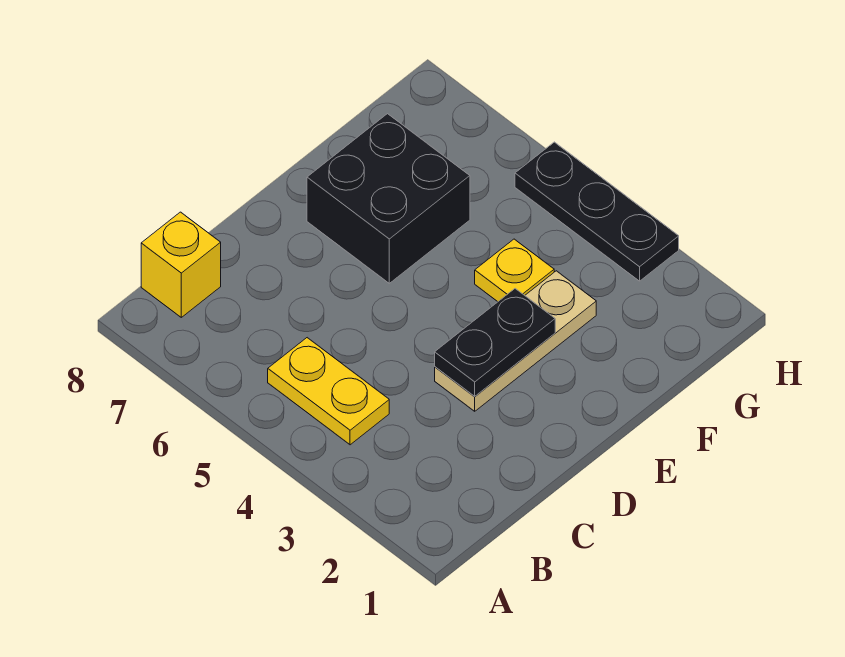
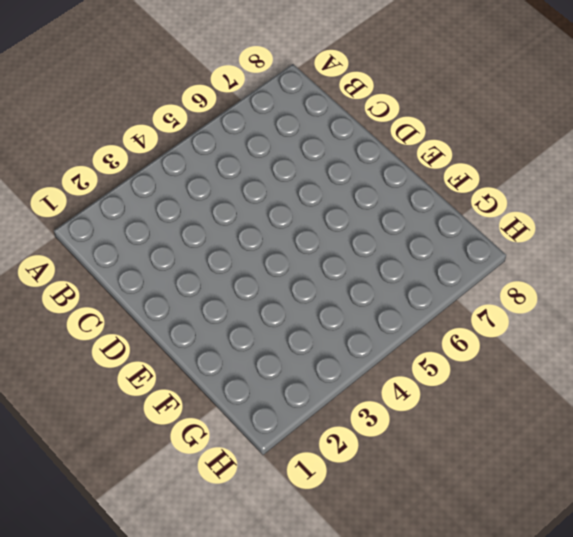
none -> yellow plate B4:B5 level 1
none -> yellow brick B8 level 1

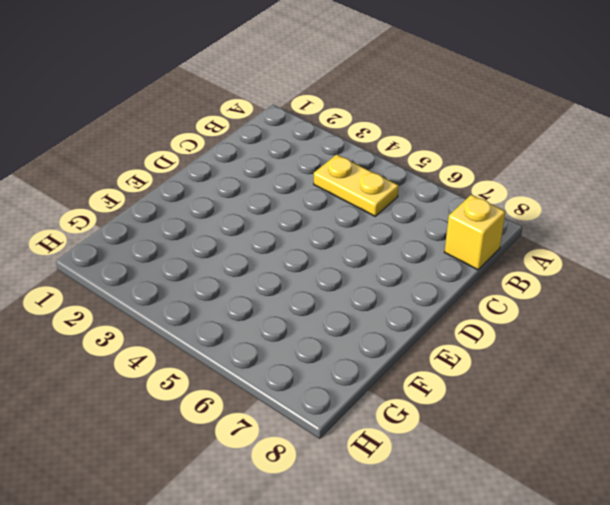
none -> tan plate D3:F3 level 1
none -> black brick E6:F7 level 1

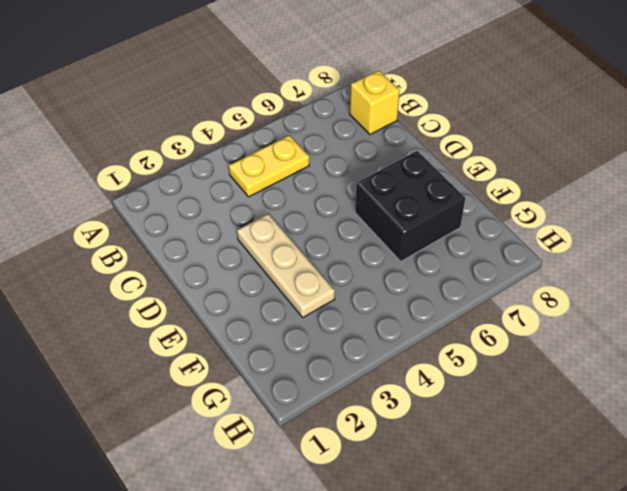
none -> yellow plate F4 level 1
none -> black plate H3:H5 level 1

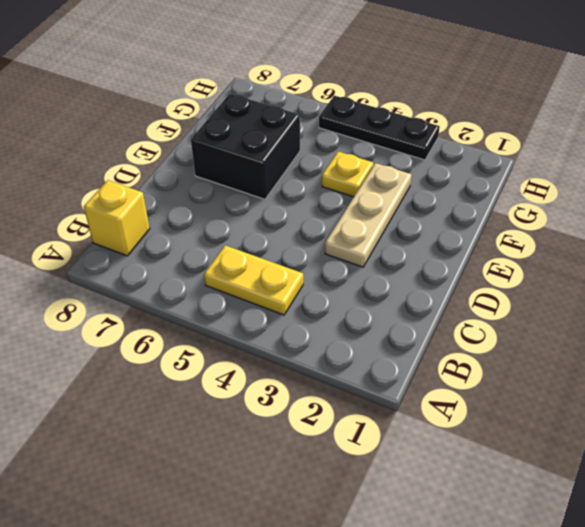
none -> black plate D3:E3 level 2

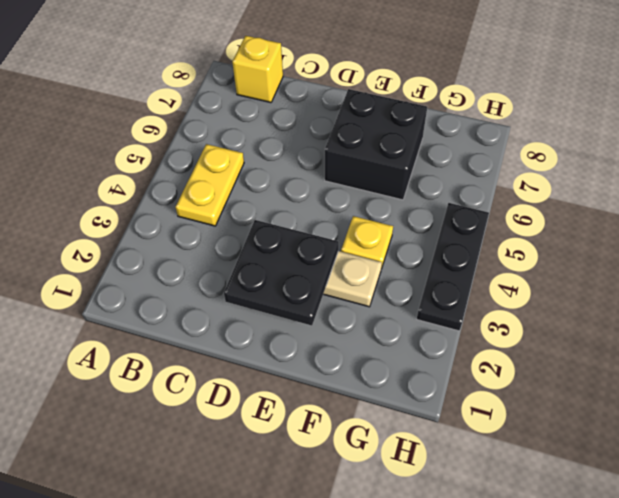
black plate D2:E3 level 2 -> black plate D3:E3 level 2

